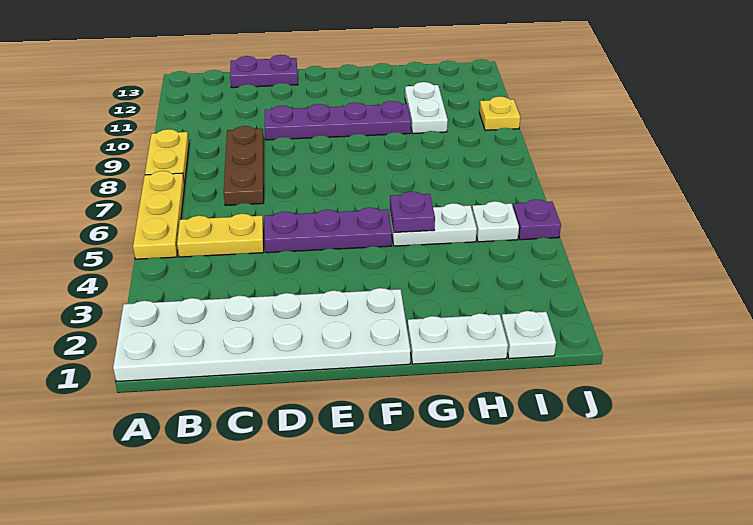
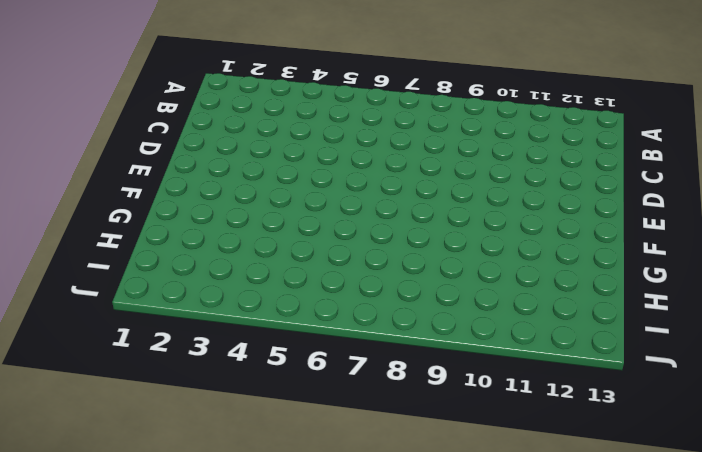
none -> white plate A1:F2 level 1
none -> yellow plate A5:A7 level 1
none -> yellow plate A8:A9 level 1

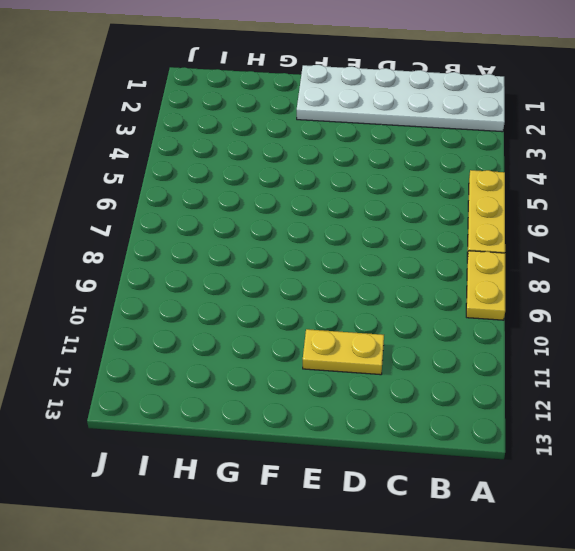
yellow plate D11:E11 level 1 -> yellow plate B5:C5 level 1
none -> brown plate C7:C9 level 1
none -> purple plate C13:D13 level 1
none -> purple plate D5:F5 level 1

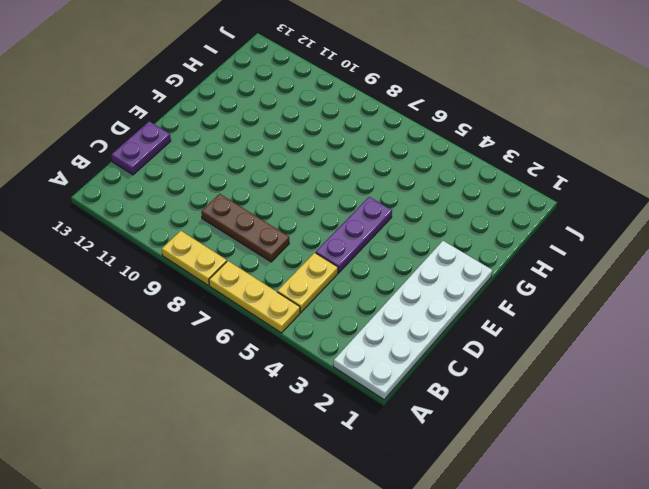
none -> purple plate D10:G10 level 1
none -> white plate G1:H1 level 1
none -> white plate G5:H5 level 1

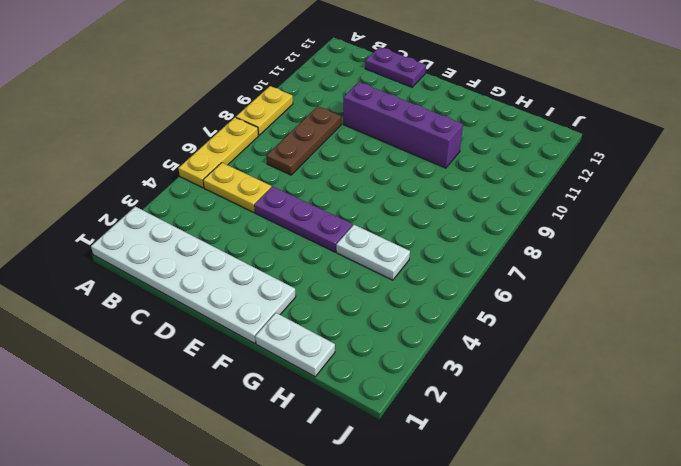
purple brick D10:G10 level 1 -> purple plate D10:G10 level 1
none -> white plate H10:H11 level 1
none -> white plate I1 level 1
none -> white plate I5 level 1

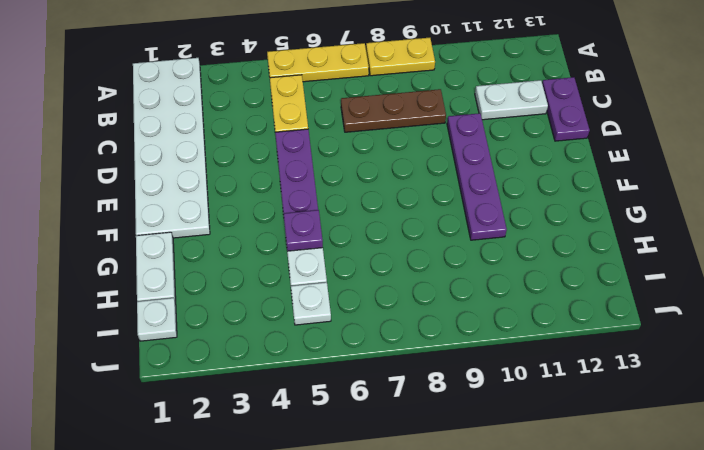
white plate C11:C12 level 1 -> white plate H10:H11 level 1
none -> purple plate J5 level 1
none -> yellow plate J10 level 1

